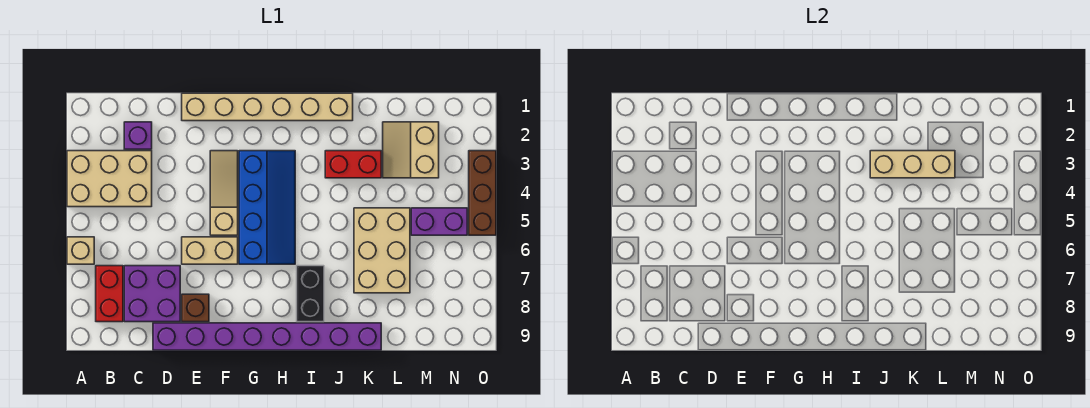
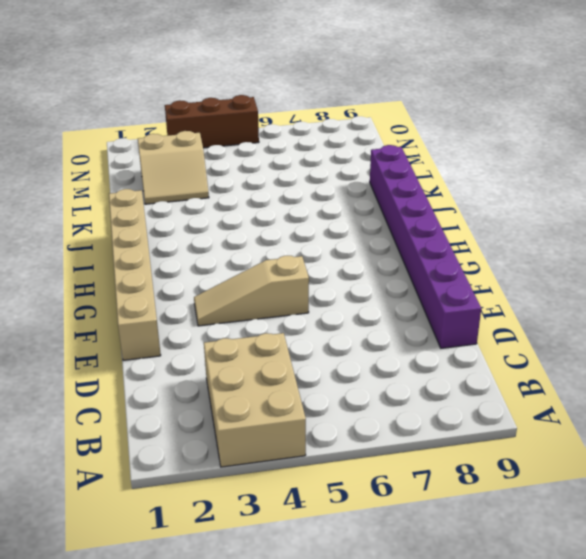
none -> tan brick A6 level 1
none -> red brick B7:B8 level 1
none -> purple brick C2 level 1

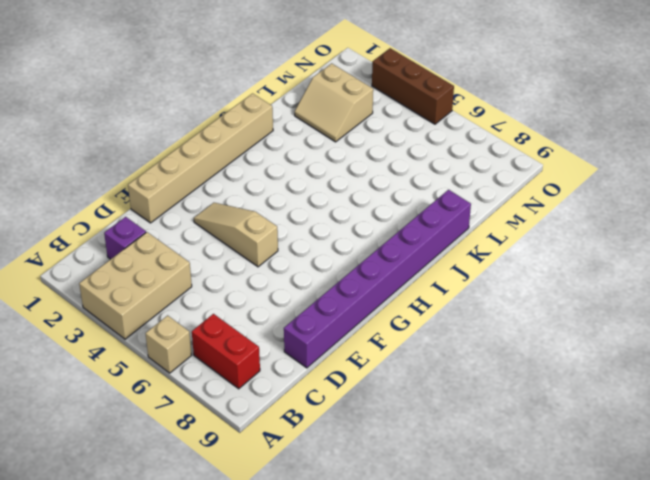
none -> purple brick C7:D8 level 1
none -> tan brick E6:F6 level 1
none -> brown brick E8 level 1

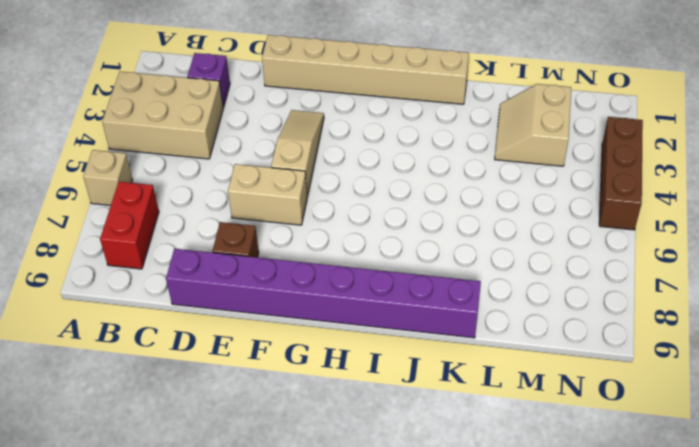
none -> purple brick C7:D8 level 1
none -> blue slope G3:H6 level 1 top G
none -> black brick I7:I8 level 1

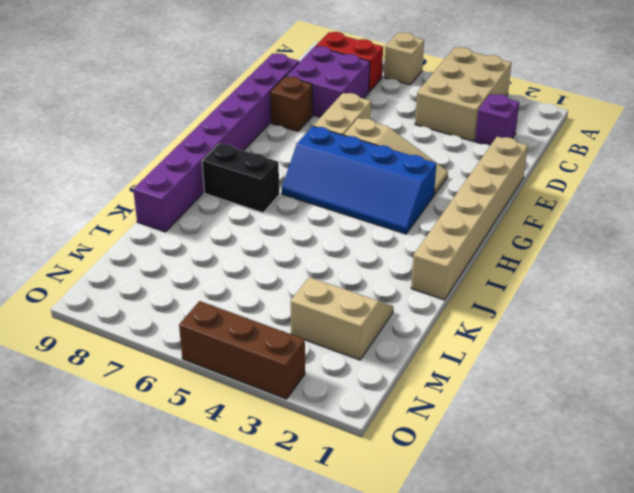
none -> red brick J3:K3 level 1
none -> tan brick K5:L7 level 1
none -> purple brick M5:N5 level 1

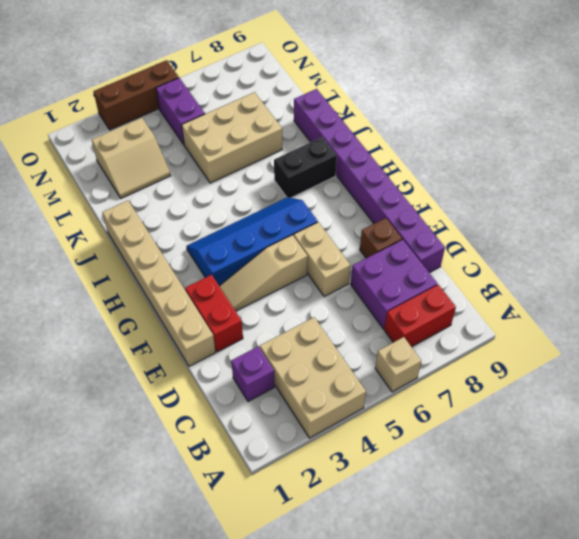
red brick E2:F2 level 1 -> red brick J3:K3 level 1
none -> tan brick J3:L3 level 2

